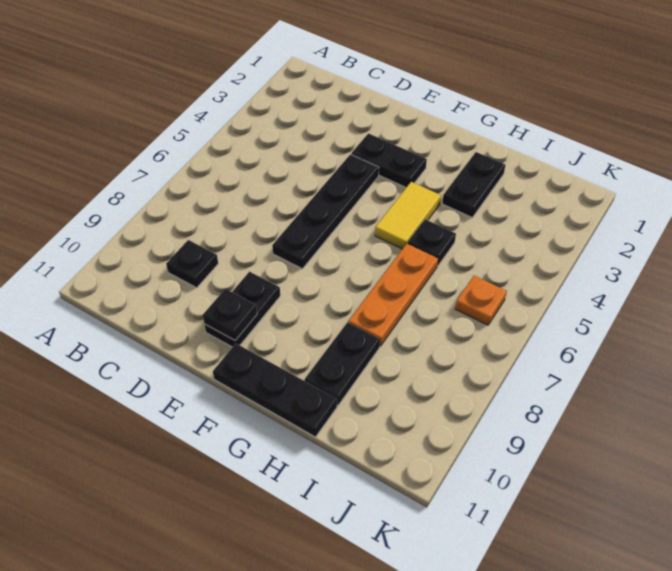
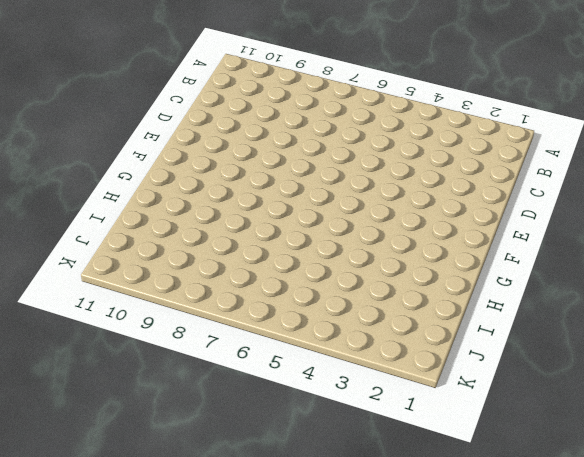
none -> black plate C9 level 1
none -> black plate E3:F3 level 1
none -> black plate E4:E7 level 1

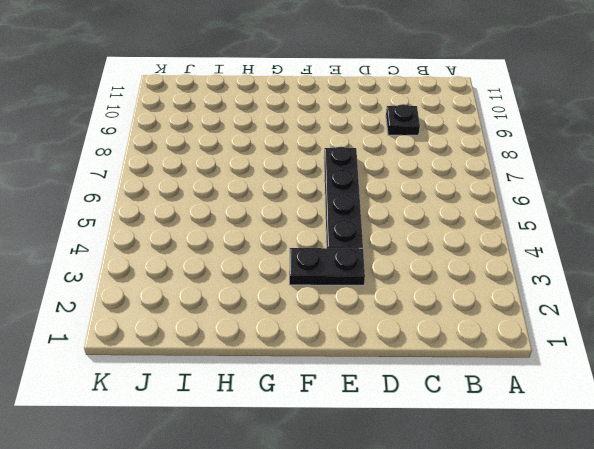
none -> black plate E9:E10 level 1
none -> black plate F11:H11 level 1
none -> yellow tile G4:G5 level 1

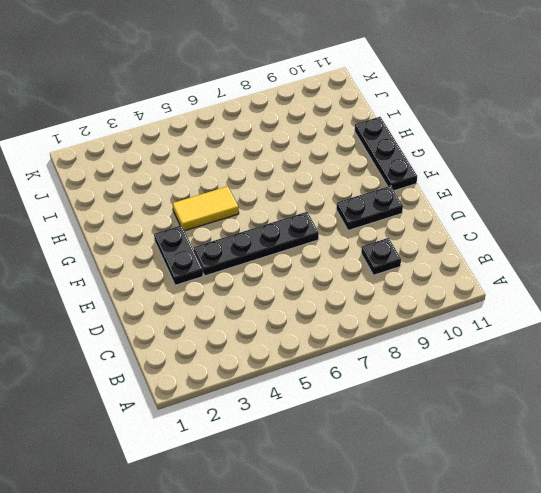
none -> black plate H2:H3 level 1
none -> black plate H5 level 1
none -> orange plate H6:H8 level 1

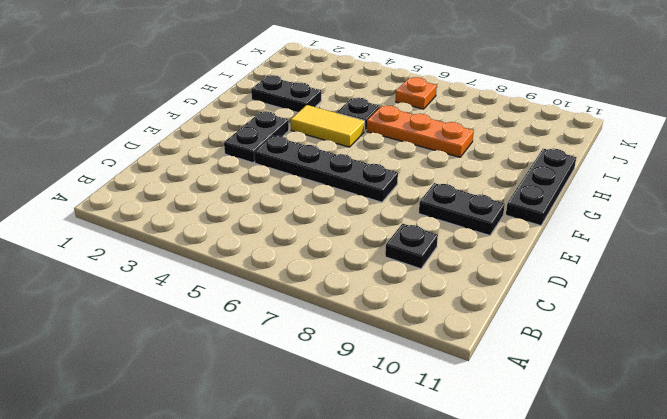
none -> black plate H9:H10 level 1
none -> black plate E10 level 2

